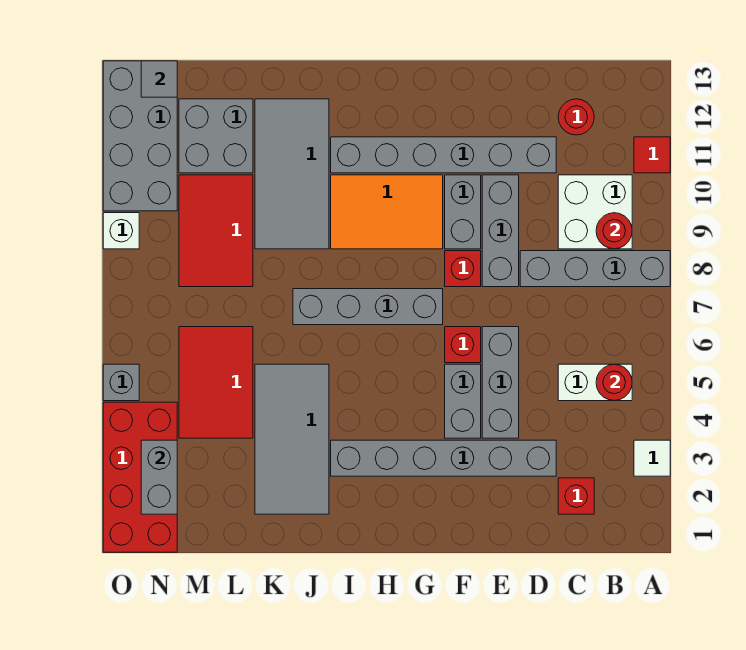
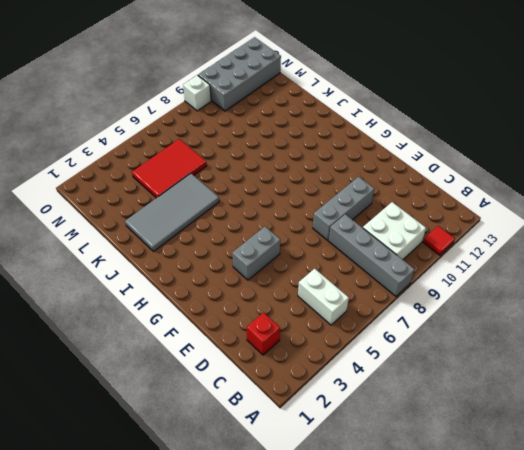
none -> white tile A3 level 1
none -> red round brick C12 level 1
none -> grey brick D3:I3 level 1
none -> grey brick D11:I11 level 1

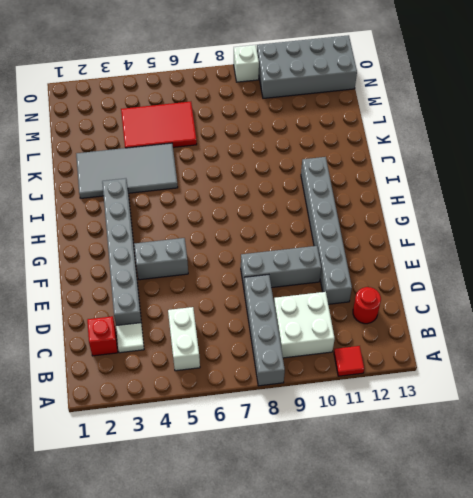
white tile C3 level 1 -> white tile A3 level 1
none -> grey brick E4:E6 level 1
none -> red brick F6 level 1
none -> red brick F8 level 1
none -> grey brick F9:F10 level 1

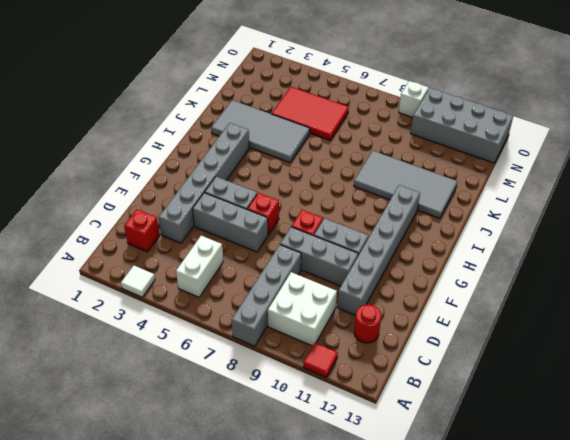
none -> grey brick G7:J7 level 1
none -> orange tile G9:I10 level 1
none -> red tile L8:M10 level 1
none -> grey brick L11:M12 level 1

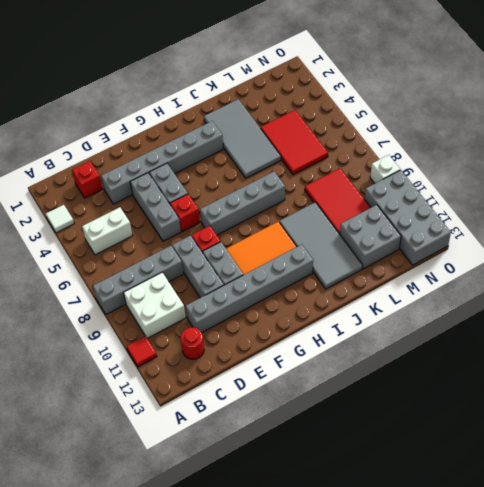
none -> red brick N1:O4 level 1
none -> grey brick O5 level 1
none -> red round brick B5 level 2
none -> red round brick B9 level 2

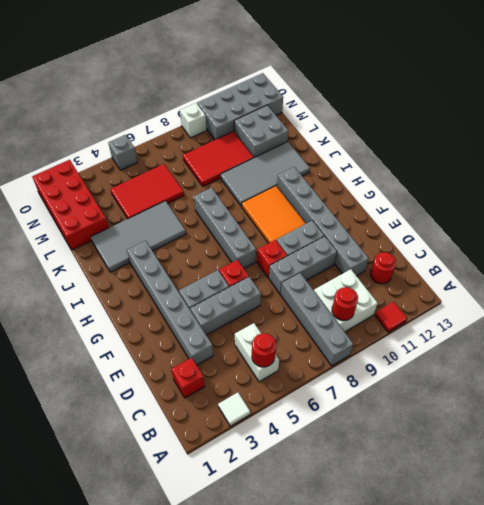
red brick L1:O2 level 1 -> red brick N1:O4 level 1
none -> grey brick N2:N3 level 2
none -> grey tile N13 level 2

